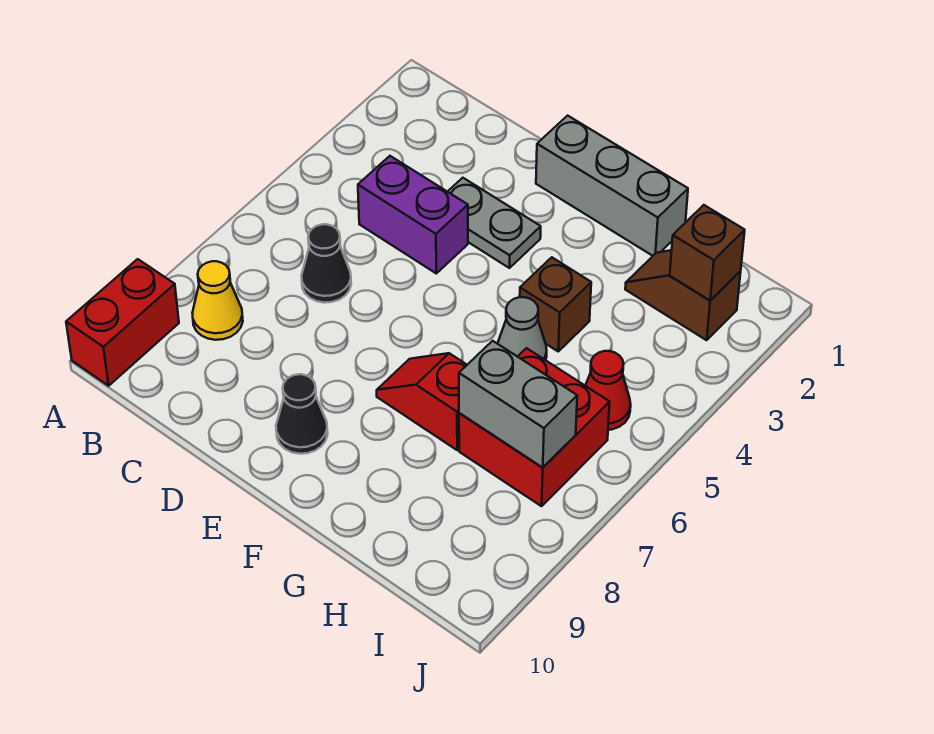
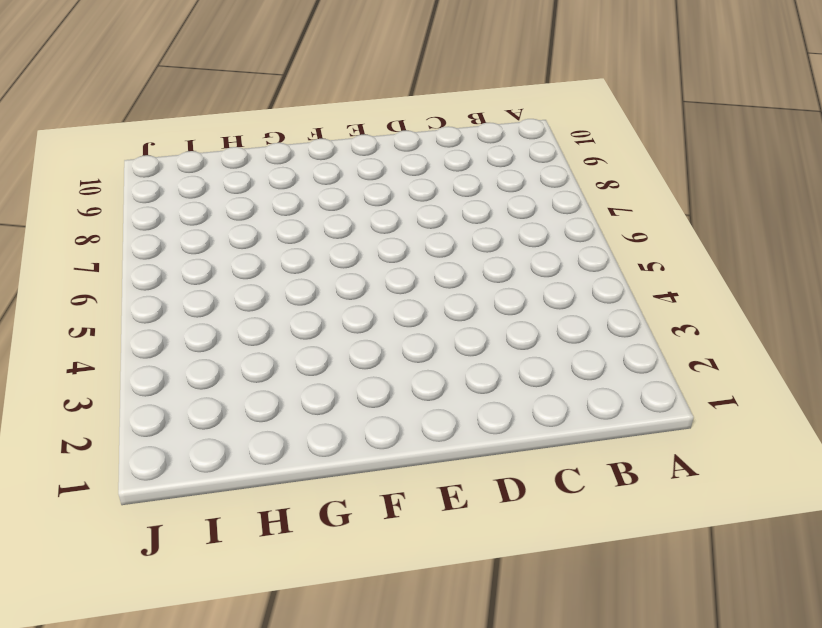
none -> red brick A9:A10 level 1
none -> yellow cone B8 level 1
none -> purple brick C4:D4 level 1

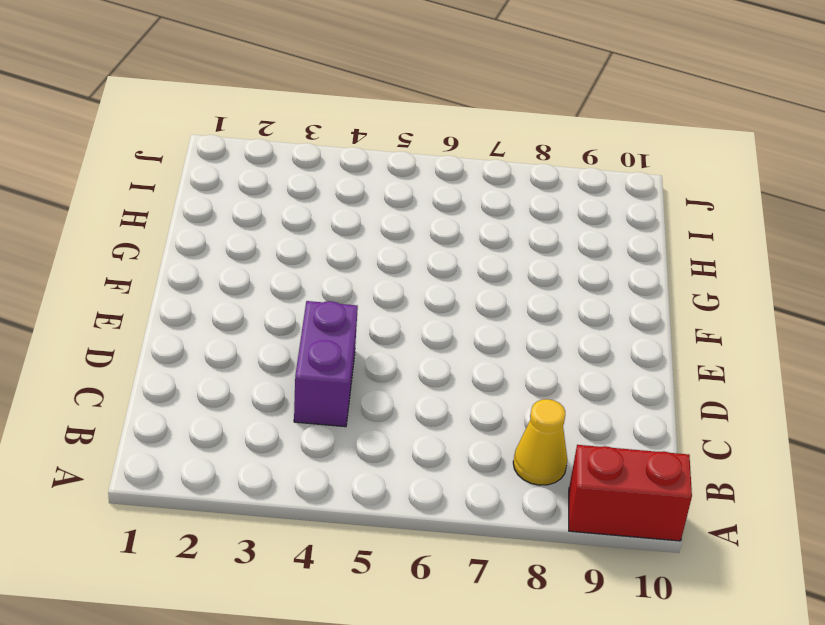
none -> black cone C6 level 1
none -> grey plate D3:E3 level 1
none -> grey brick E1:G1 level 1

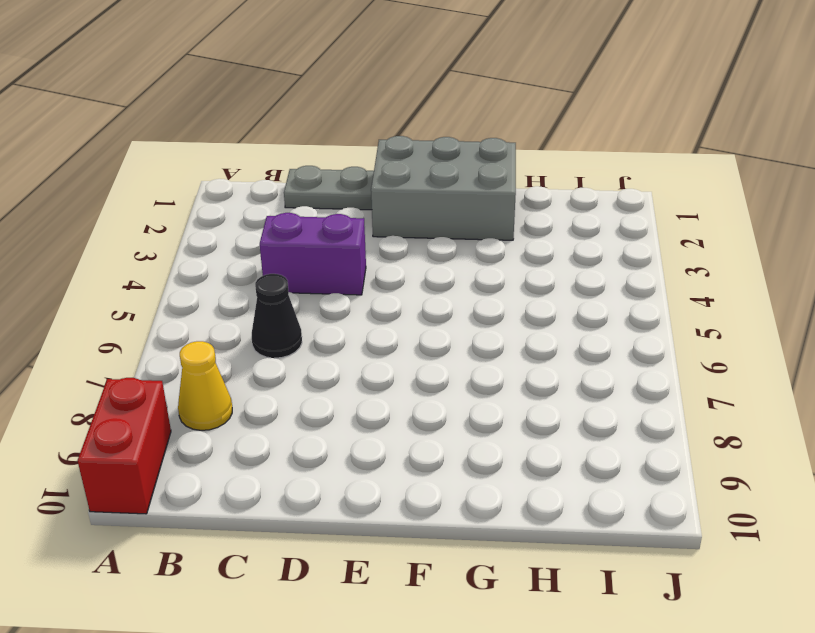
grey plate C1:D1 level 1 -> grey plate D3:E3 level 1
grey brick E1:G2 level 1 -> grey brick E1:G1 level 1
none -> black cone E9 level 1
none -> red slope F7:G7 level 1 top G
none -> brown brick G4 level 1

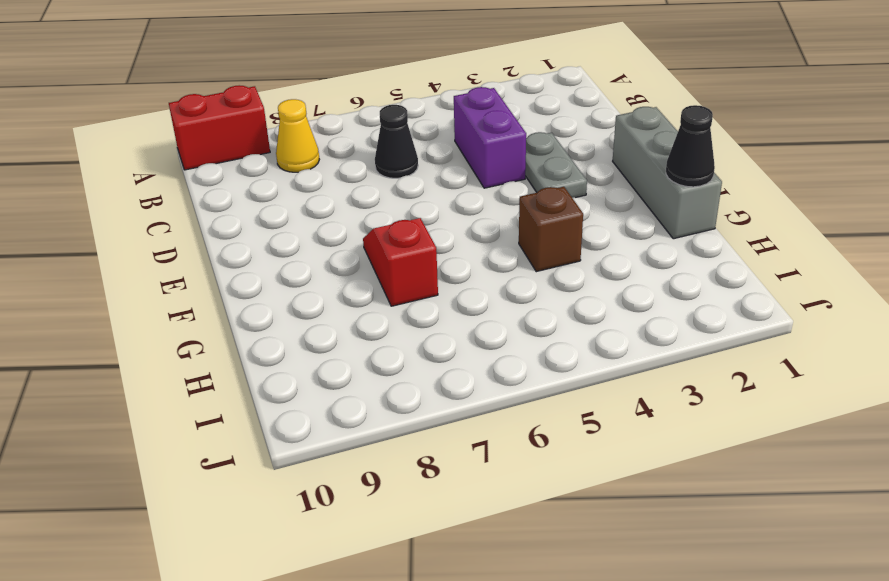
black cone G1 level 2 -> black cone E9 level 1
none -> grey cone G5 level 1
none -> brown slope H2:I2 level 1 top I
none -> red brick H6:I7 level 1

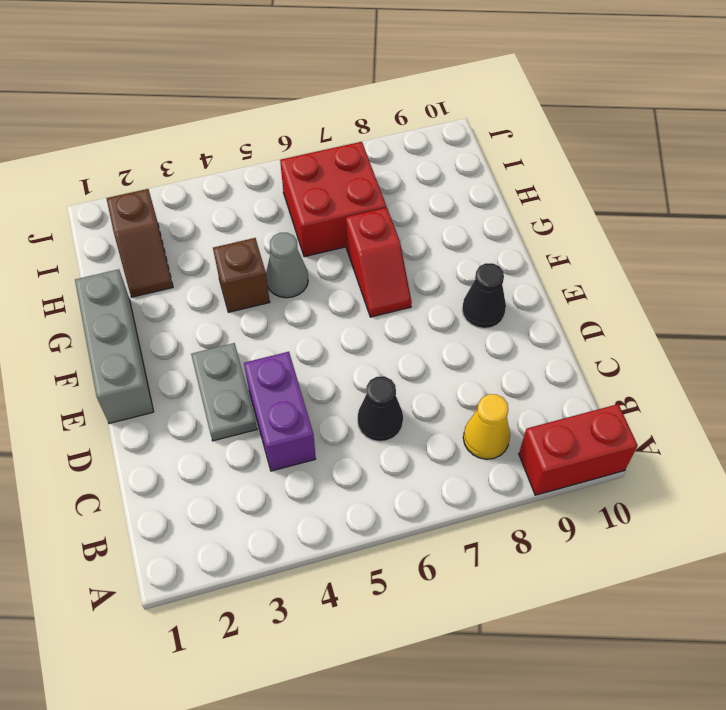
none -> red cone I5 level 1
none -> grey brick H7:I7 level 2
none -> brown brick I2 level 2

